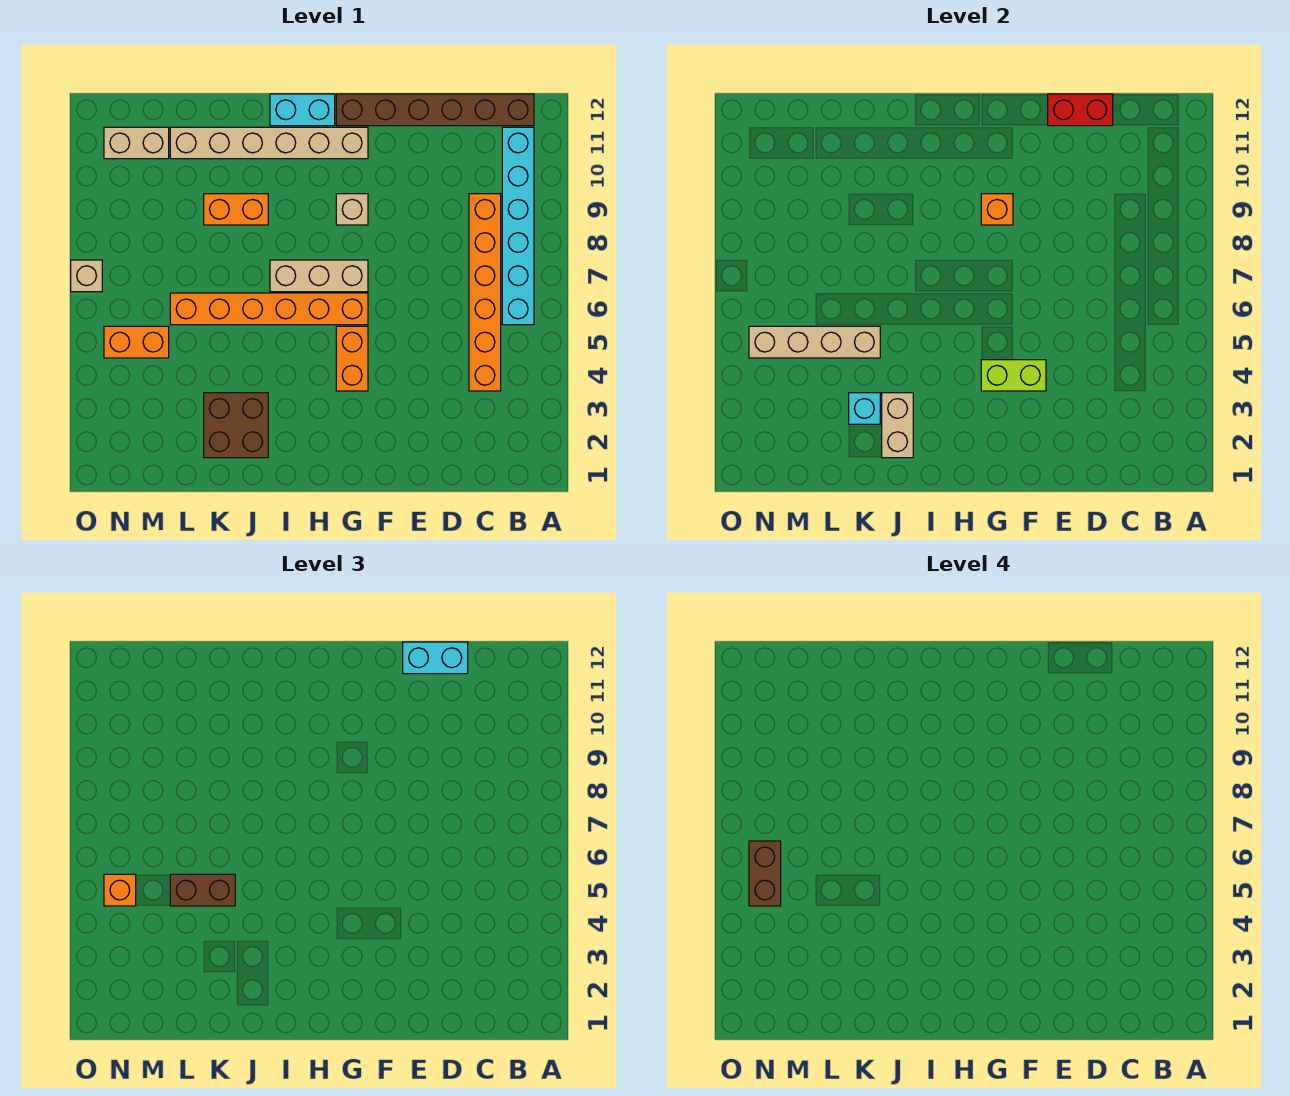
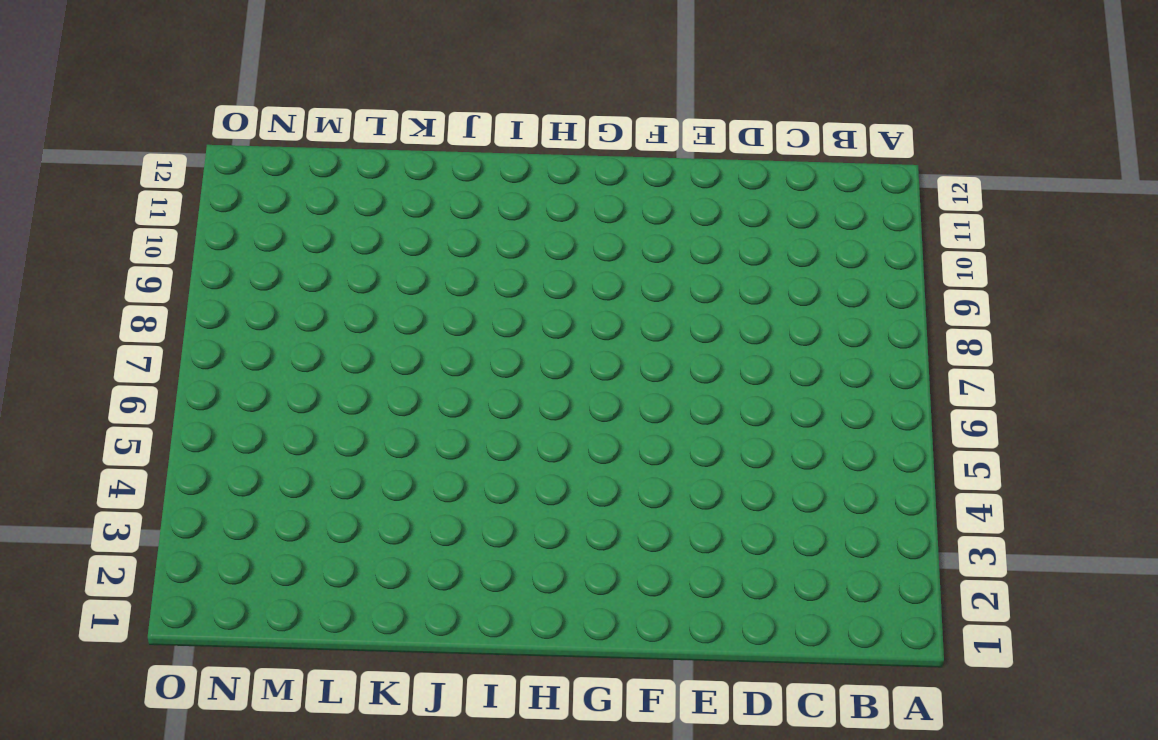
none -> cyan brick B6:B11 level 1
none -> brown brick B12:G12 level 1
none -> orange brick C4:C9 level 1

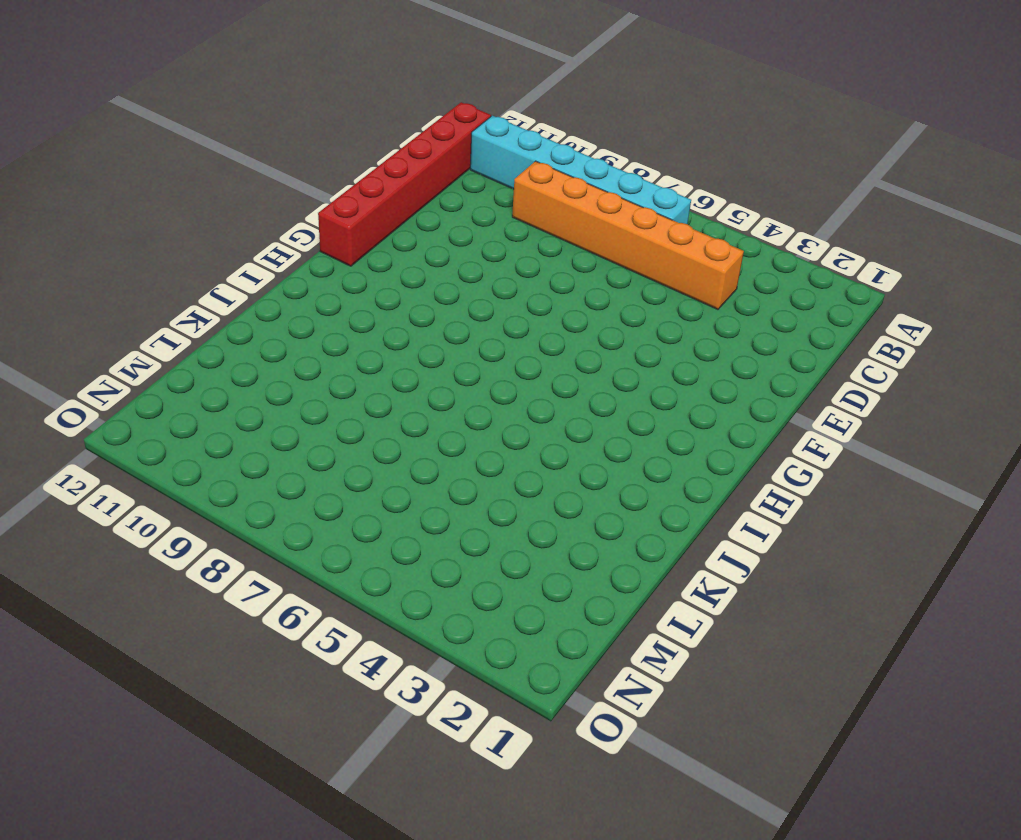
red brick B12:G12 level 1 -> brown brick B12:G12 level 1
none -> orange brick G4:G5 level 1
none -> orange brick G6:L6 level 1
none -> tan brick G7:I7 level 1

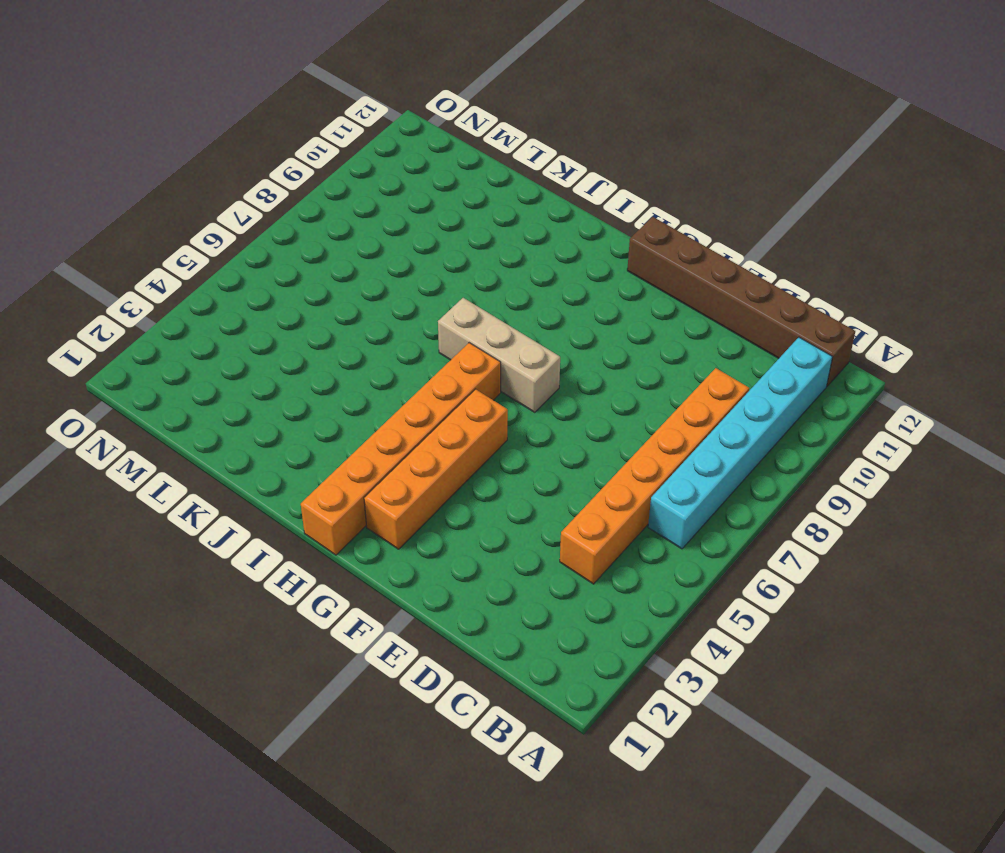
orange brick G2:G5 level 1 -> orange brick G4:G5 level 1
orange brick H1:H6 level 1 -> orange brick G6:L6 level 1
none -> tan brick G9 level 1
none -> tan brick G11:L11 level 1
none -> cyan brick H12:I12 level 1

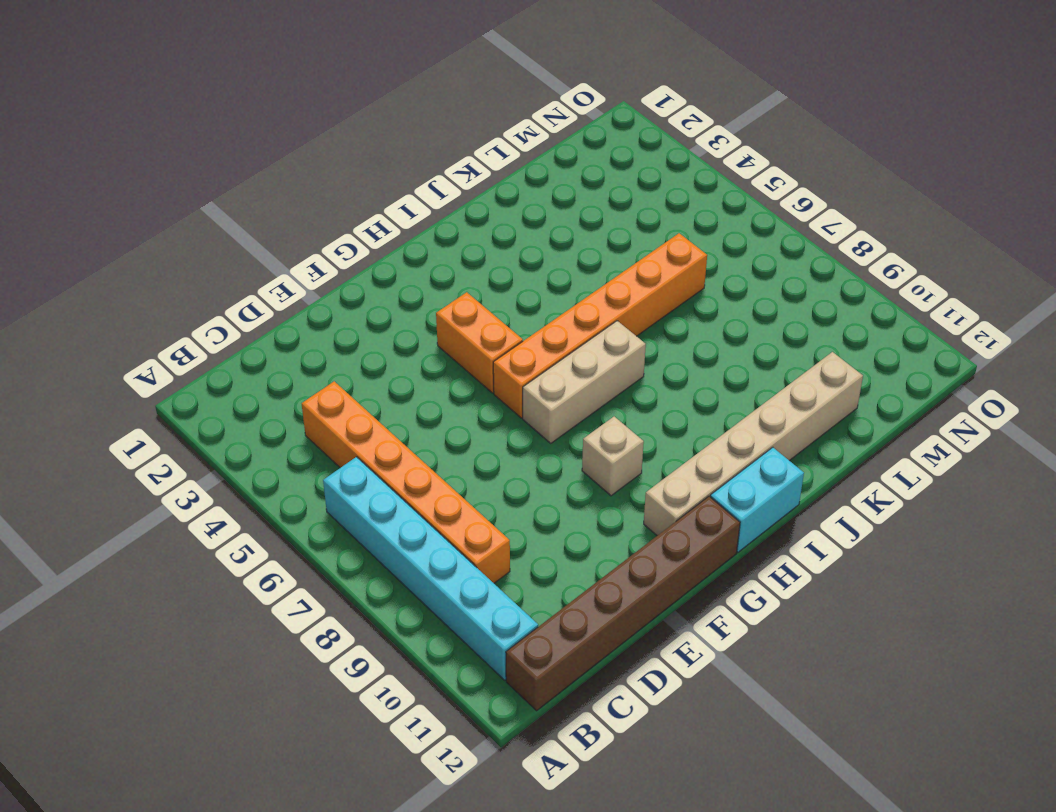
none -> brown brick J2:K3 level 1
none -> orange brick J9:K9 level 1
none -> orange brick M5:N5 level 1

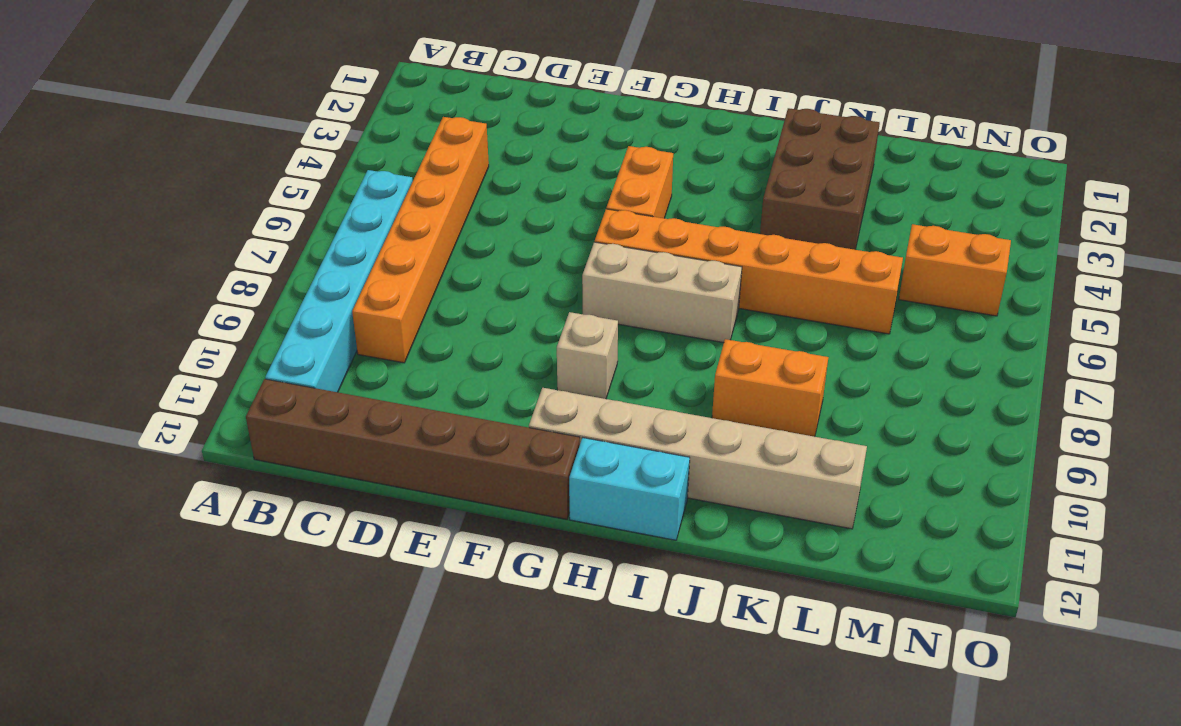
brown brick J2:K4 level 1 -> brown brick J2:K3 level 1
none -> tan brick M11:N11 level 1
none -> tan brick O7 level 1
none -> red brick D12:E12 level 2

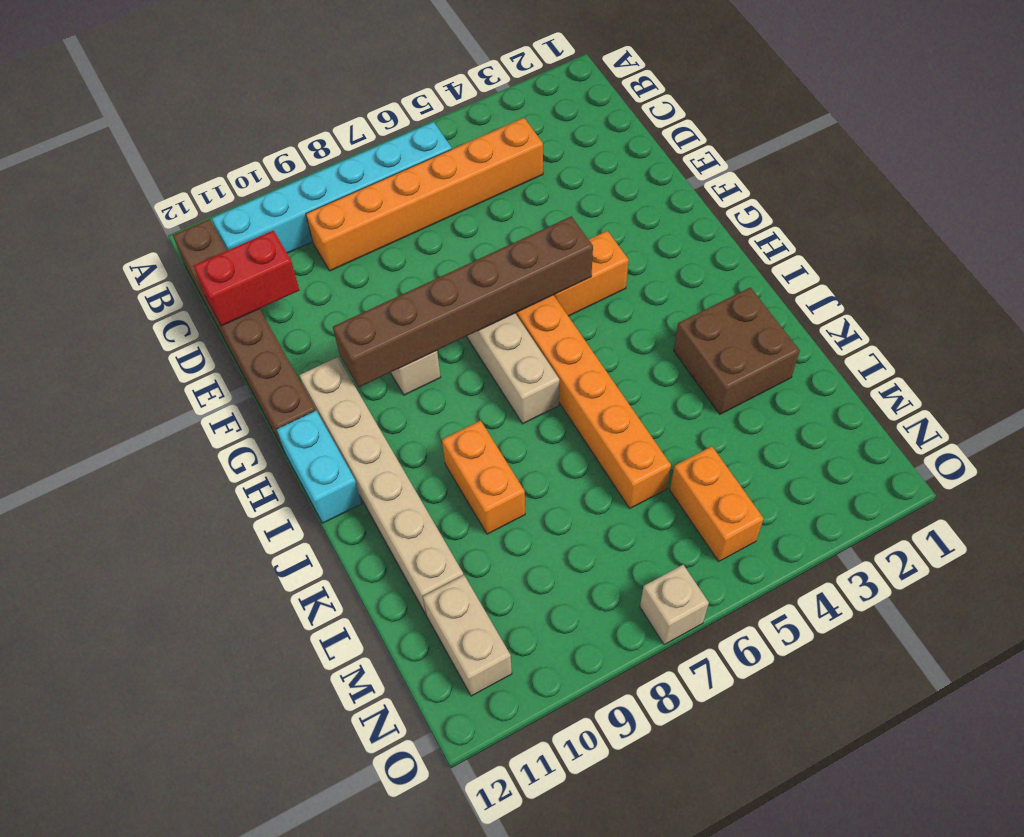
red brick D11:D12 level 2 -> red brick D12:E12 level 2
brown brick G5:G10 level 2 -> orange brick G9 level 2
none -> lime brick F4:G4 level 2
none -> tan brick J2:J3 level 2
none -> cyan brick K3 level 2

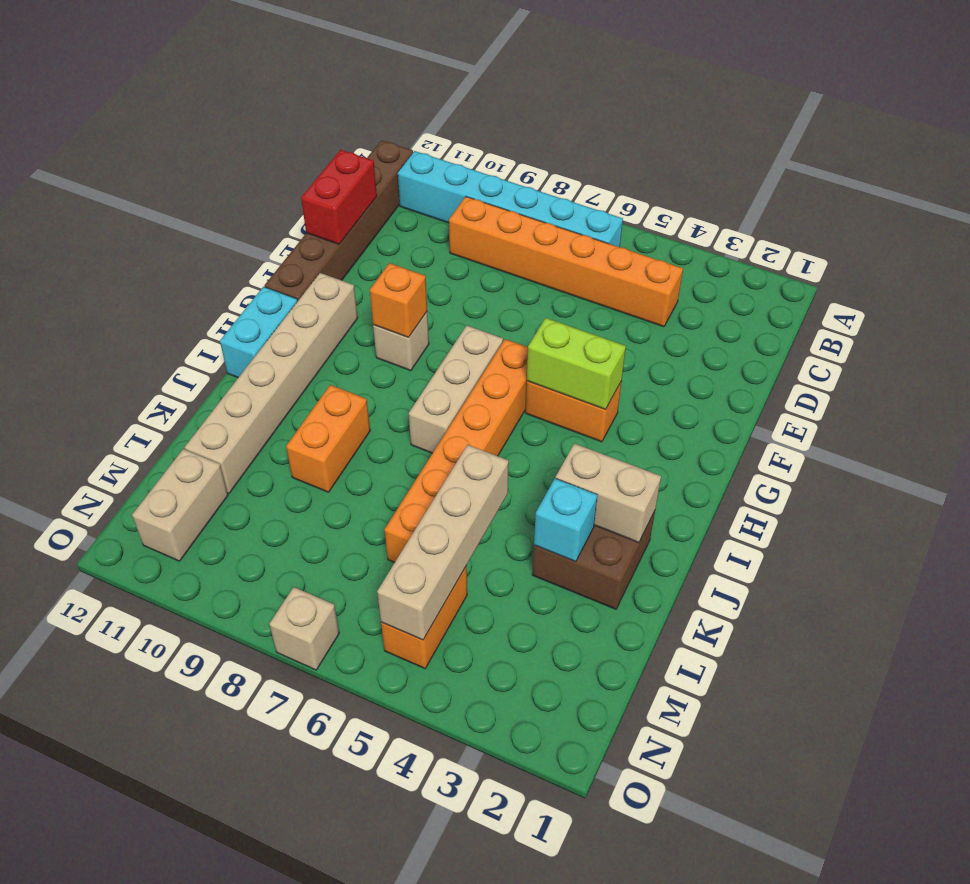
lime brick G4:G5 level 2 -> lime brick F4:G4 level 2
none -> cyan brick D12:E12 level 3
none -> brown brick K5:L5 level 3
none -> orange brick N5 level 3

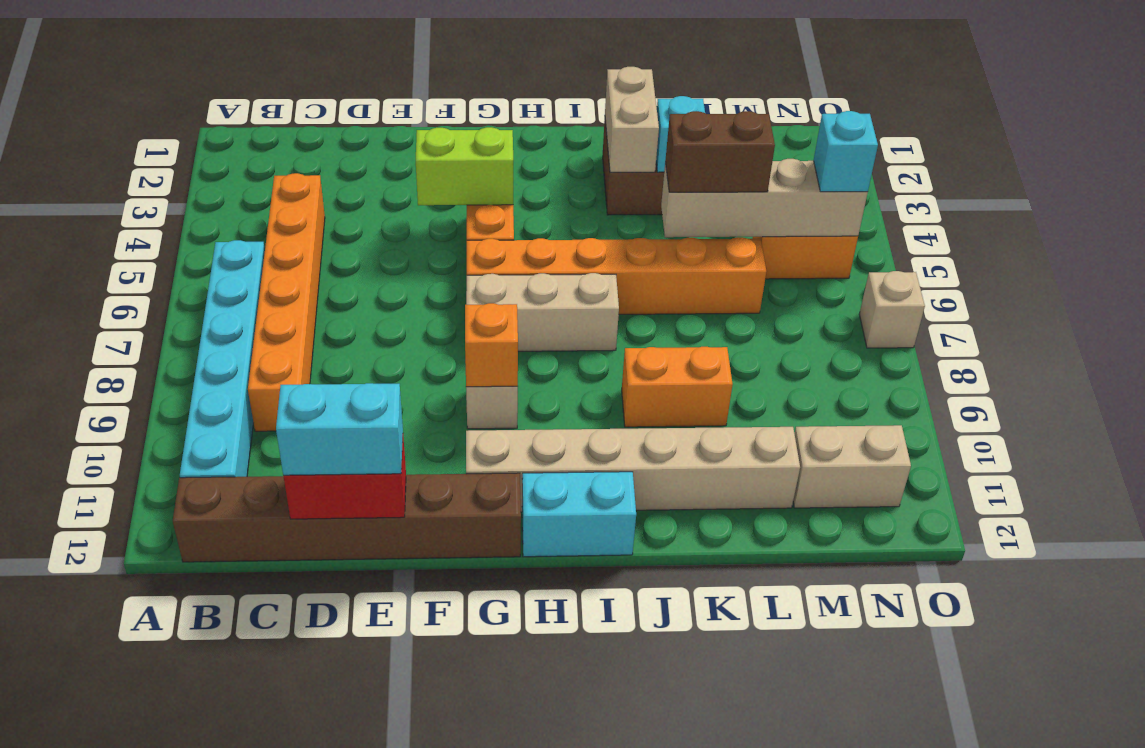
cyan brick N5 level 3 -> orange brick N5 level 3
none -> brown brick N5:N6 level 4

